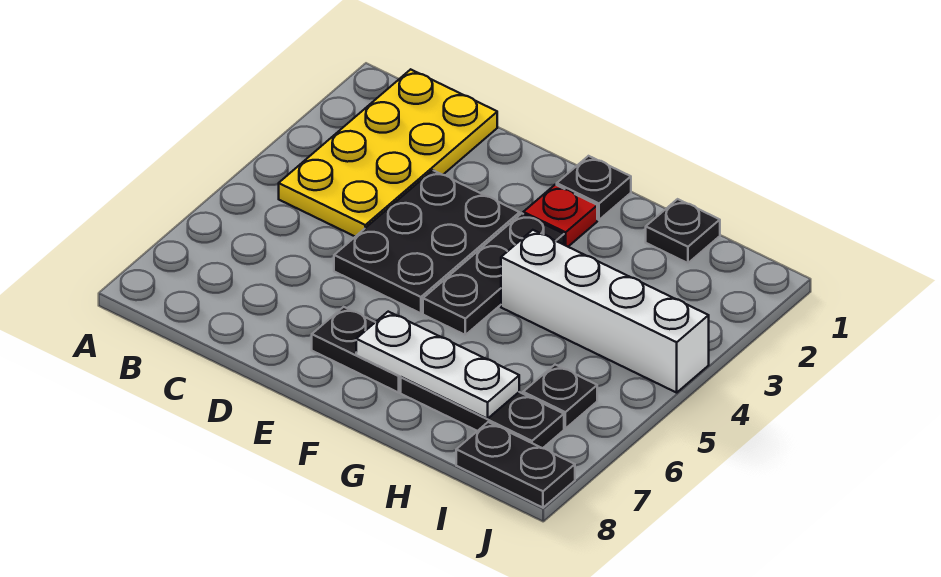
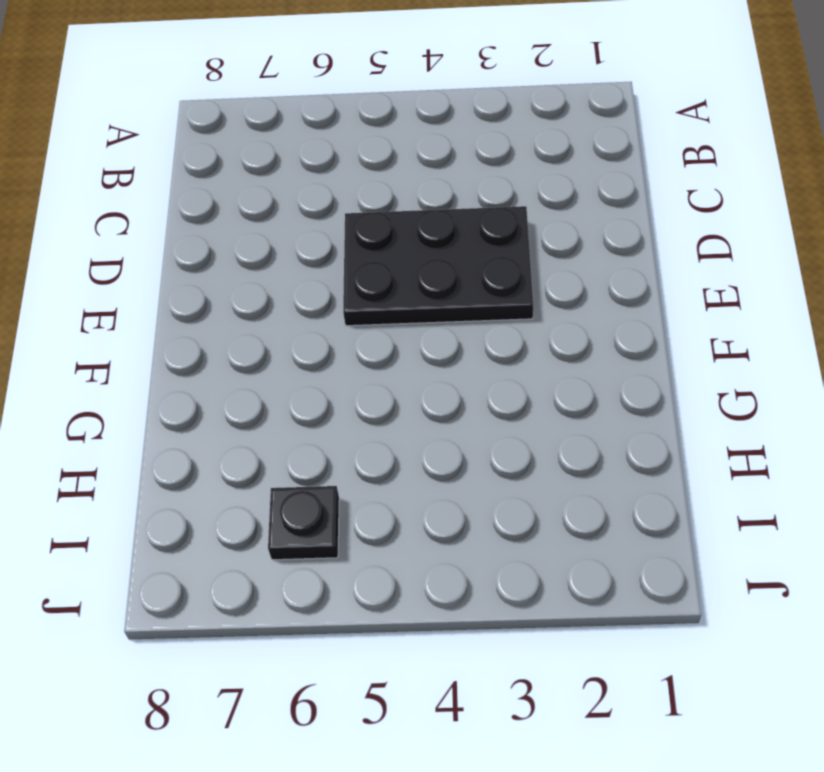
none -> yellow plate B1:C4 level 1
none -> black plate E7:F7 level 1
none -> black plate F1 level 1

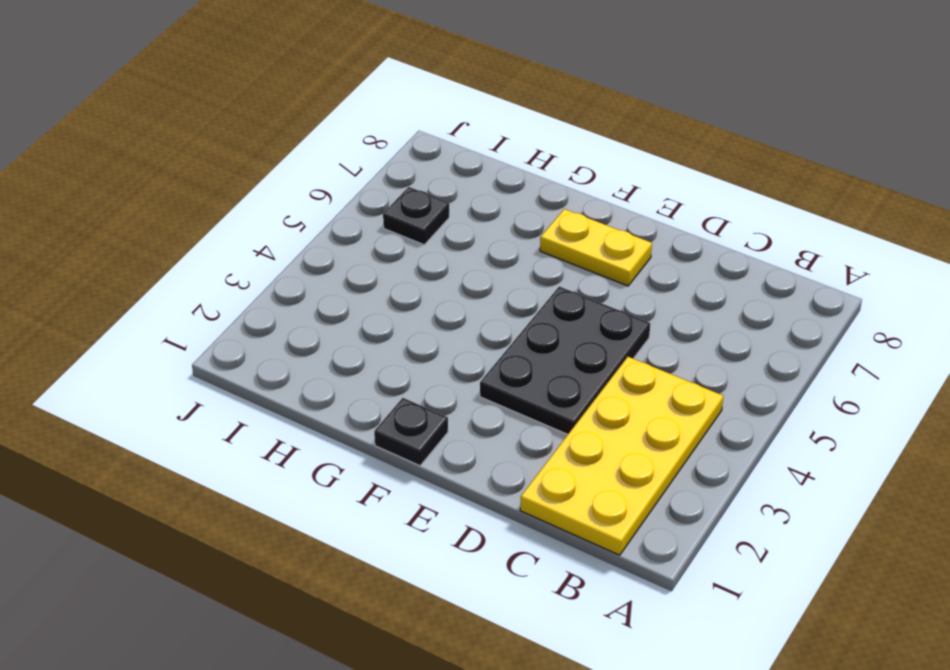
yellow plate E7:F7 level 1 -> black plate E7:F7 level 1
none -> red plate F2 level 1
none -> black plate F3:F5 level 1
none -> white brick G4:J4 level 1

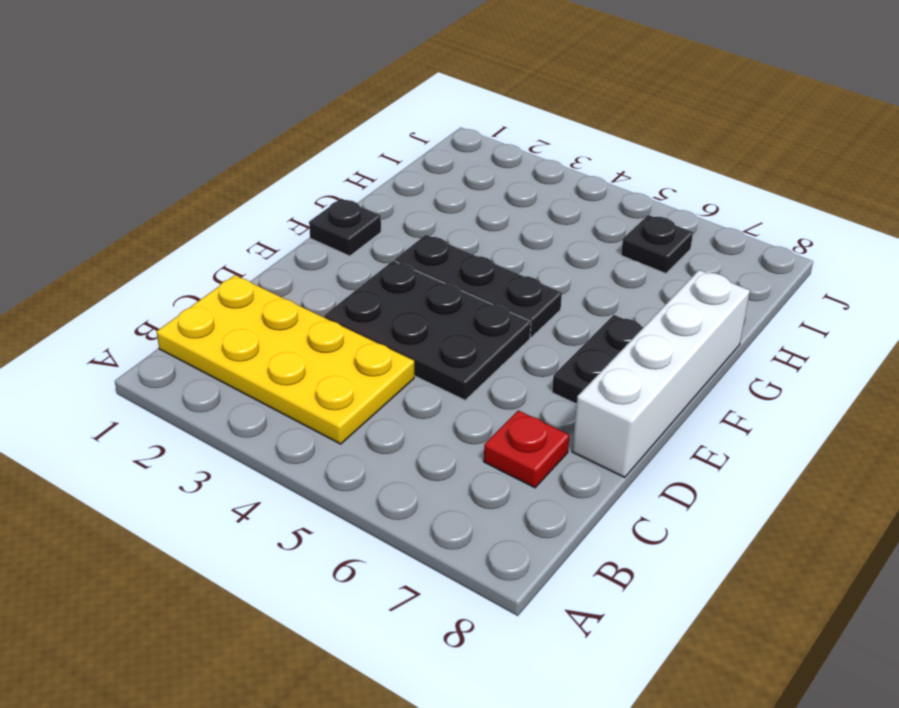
red plate C7 level 1 -> red plate F2 level 1
white brick D8:G8 level 1 -> white brick G4:J4 level 1
none -> black plate G7:I7 level 1
none -> black plate H1 level 1
none -> black plate I8:J8 level 1

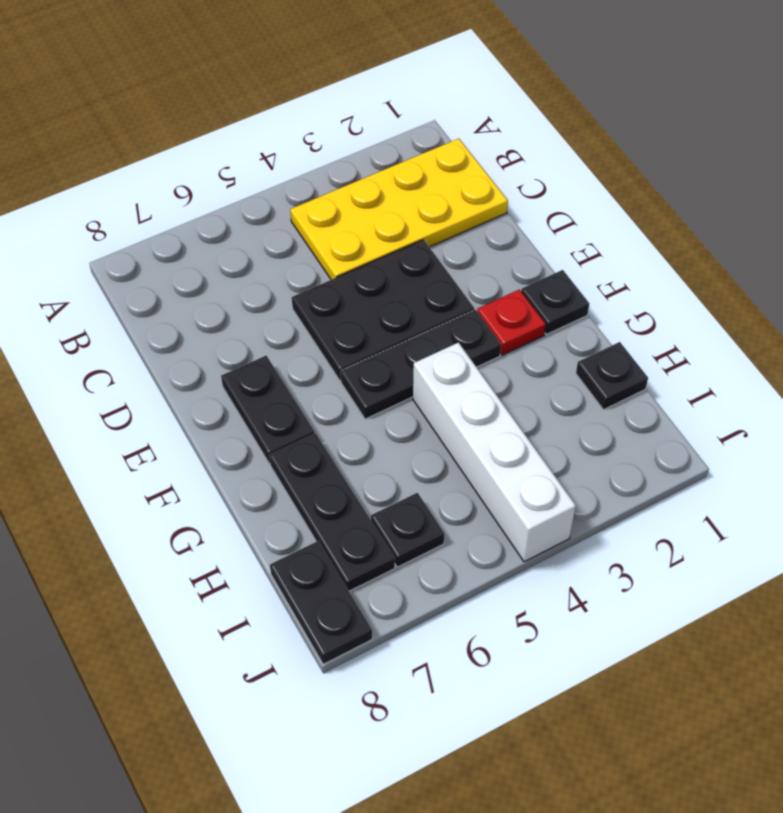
none -> white plate F7:H7 level 2

